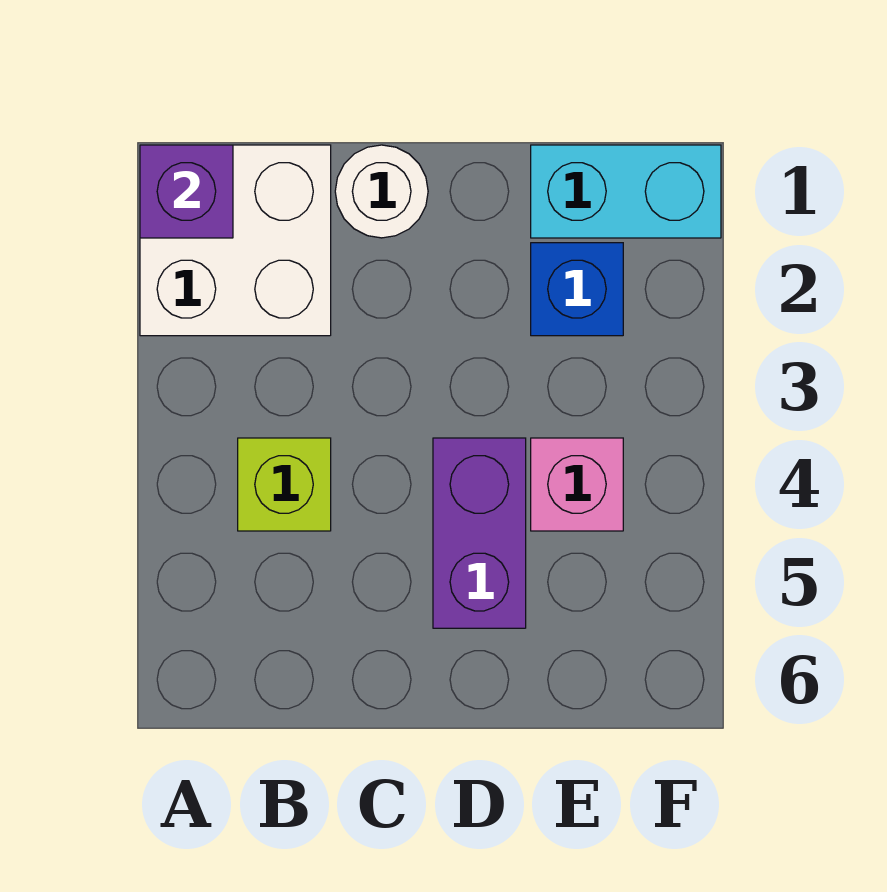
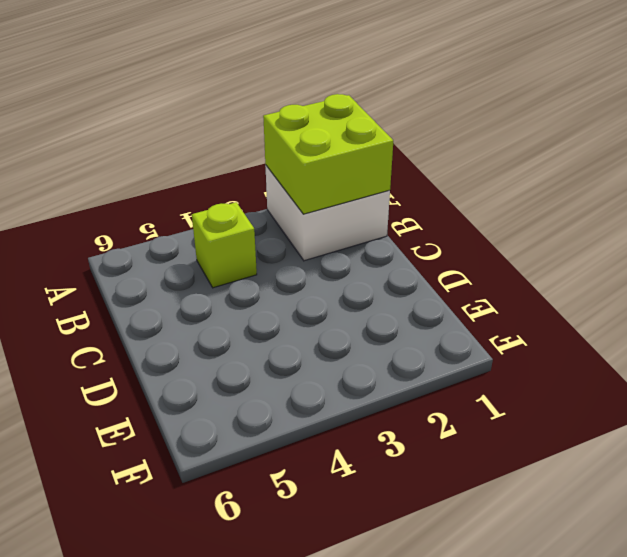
lime brick A1:B2 level 2 -> purple brick A1 level 2
none -> white round brick C1 level 1
none -> purple brick D4:D5 level 1

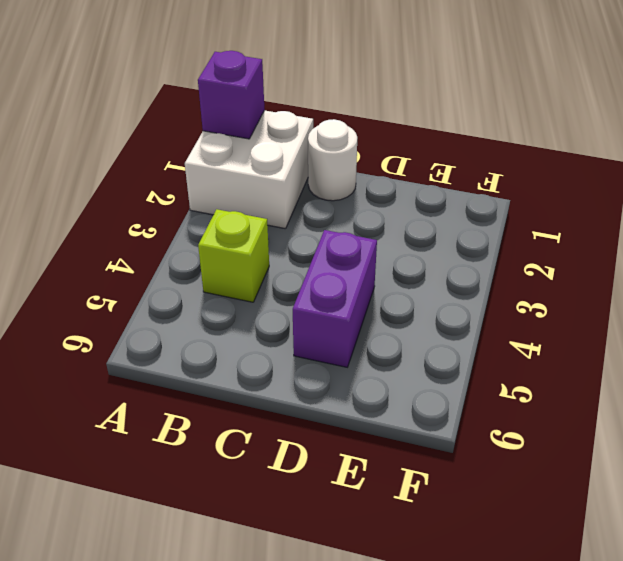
none -> cyan brick E1:F1 level 1
none -> blue brick E2 level 1

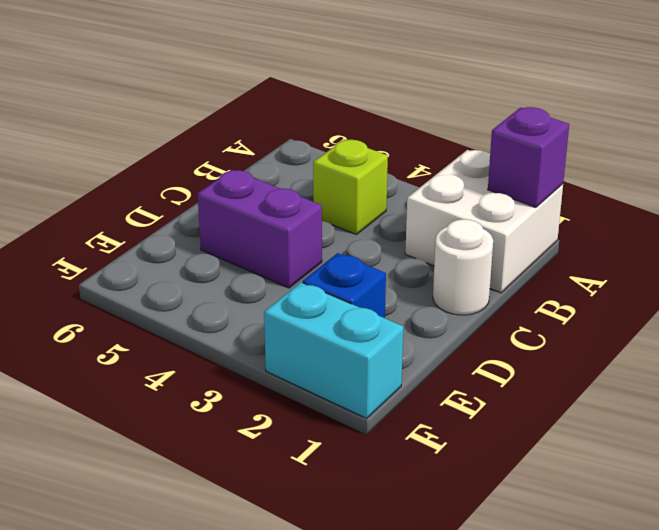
cyan brick F1:F2 level 1 -> cyan brick E1:F1 level 1
none -> pink brick E4 level 1

